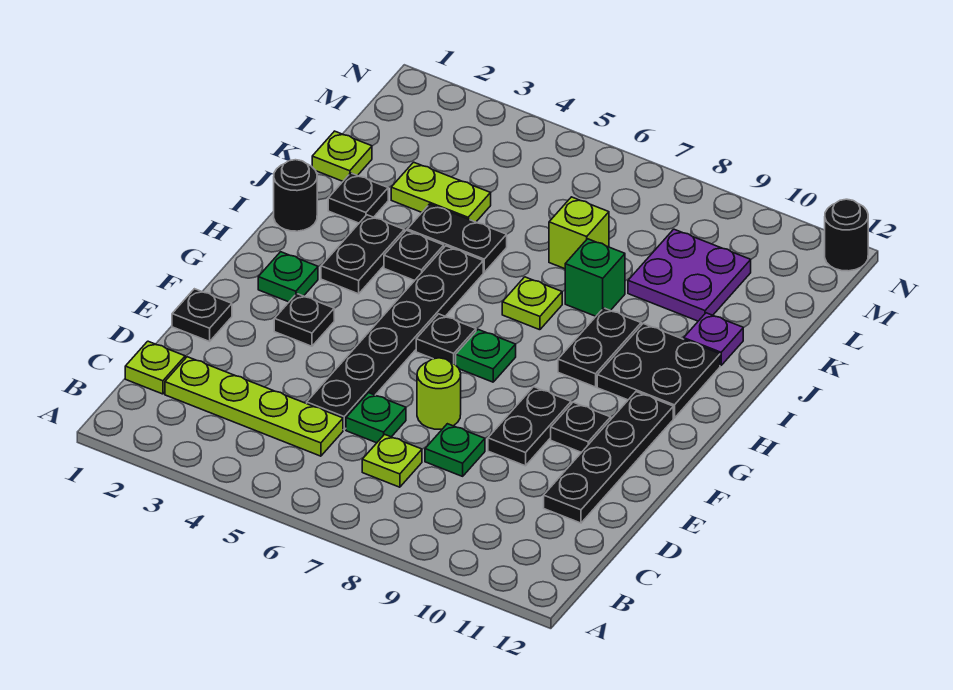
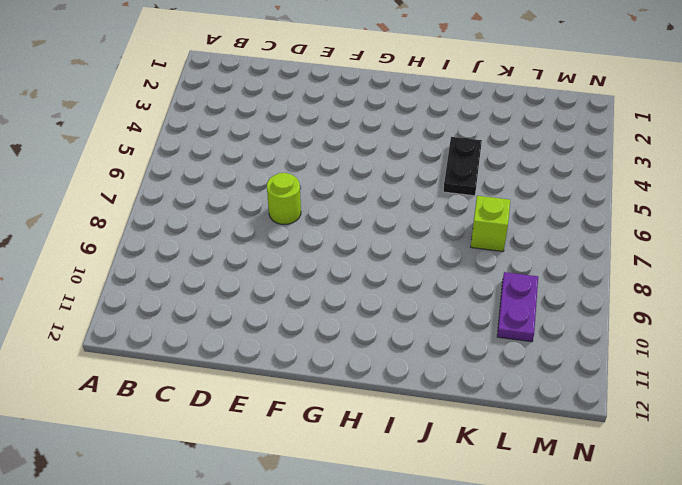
purple plate L9:L10 level 1 -> purple plate K9:L10 level 1
none -> lime plate C1 level 1
none -> lime plate C2:C5 level 1
none -> lime plate C7 level 1
none -> black plate D5:I5 level 1

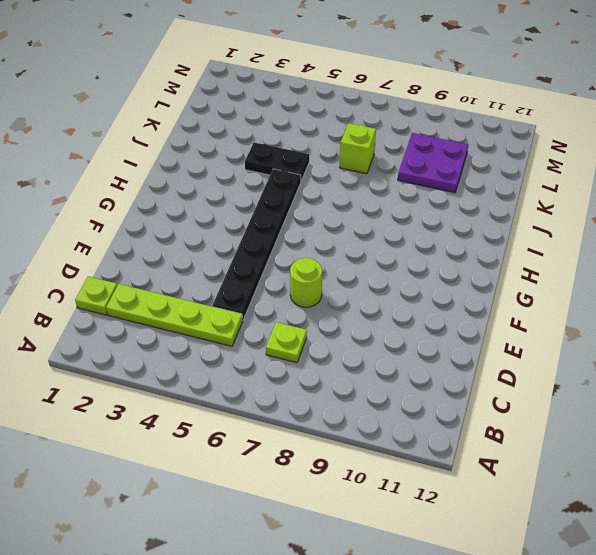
none -> green plate D6 level 1
none -> green plate D8 level 1
none -> black plate D11:G11 level 1
none -> black plate E1 level 1

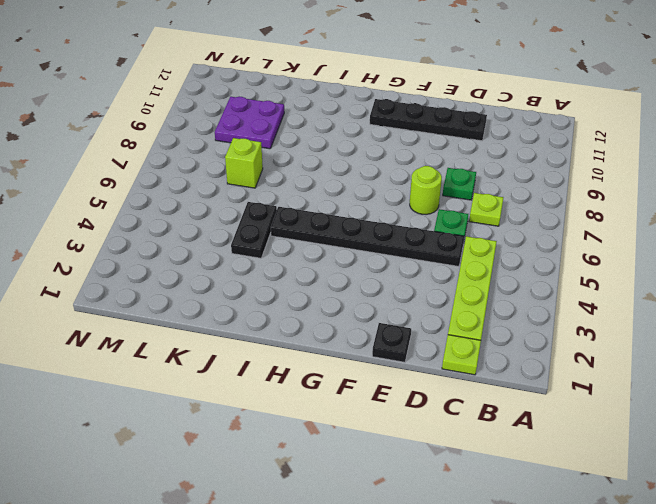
none -> black plate E9:F9 level 1
none -> black plate F3 level 1
none -> black plate F10 level 1
none -> green plate G2 level 1

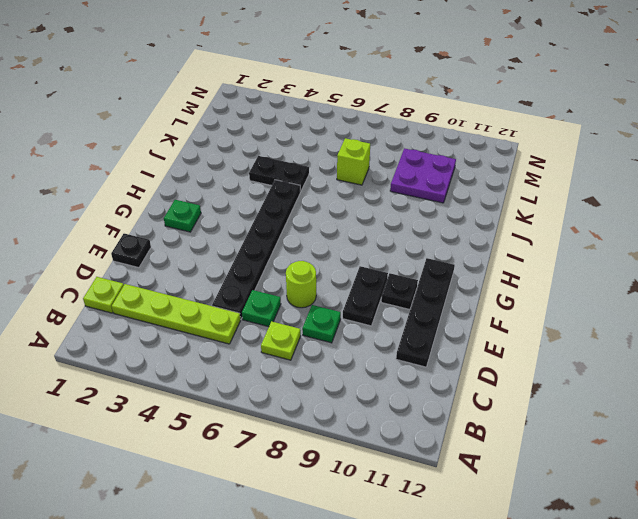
none -> black plate F3 level 1
none -> black plate G6 level 1
none -> green plate G7 level 1
none -> black plate H3:I3 level 1

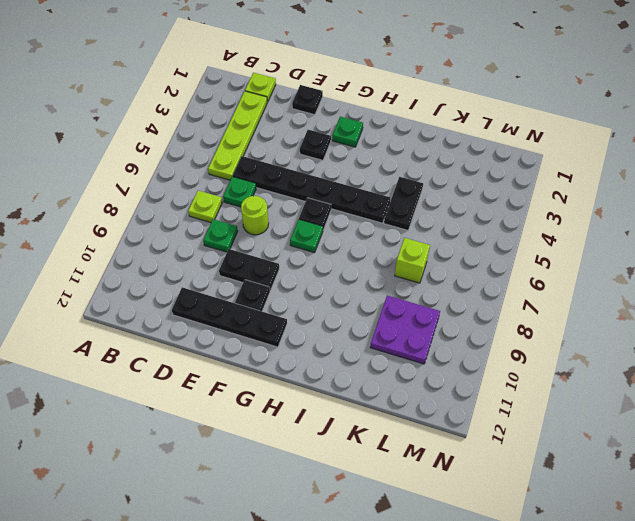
none -> black plate H3:I3 level 1
none -> black plate H9:I9 level 1
none -> black plate H10:I11 level 1
none -> black round brick I1 level 1

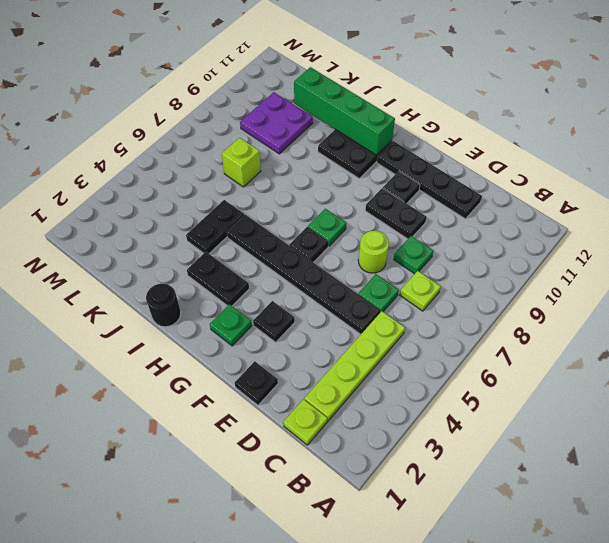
green brick H11:K11 level 2 -> none
none -> black plate H9:I9 level 1
none -> black plate I4 level 1
none -> lime plate I7 level 1
none -> black plate J2 level 1

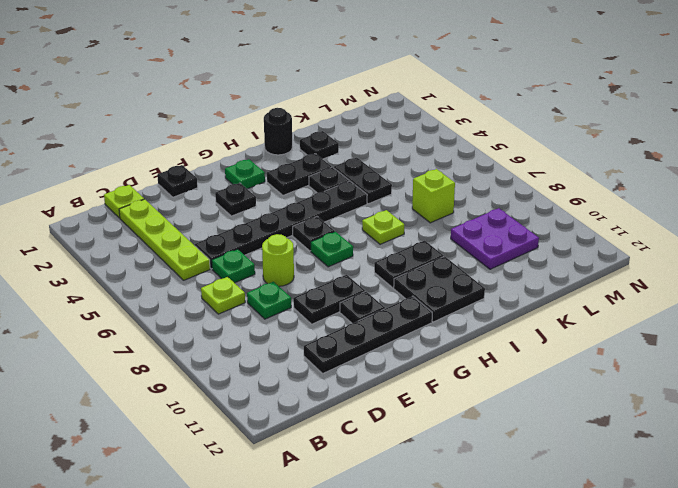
none -> green brick J8 level 1
none -> purple plate J11 level 1
none -> lime plate K1 level 1
none -> lime plate K3:K4 level 1

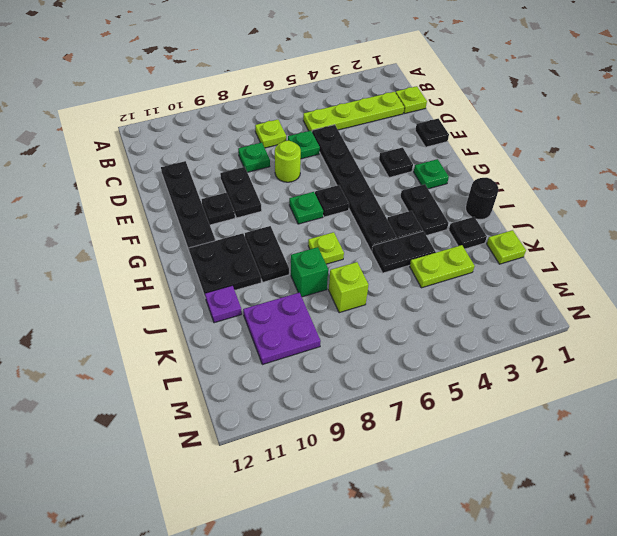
none -> black round brick N12 level 1

